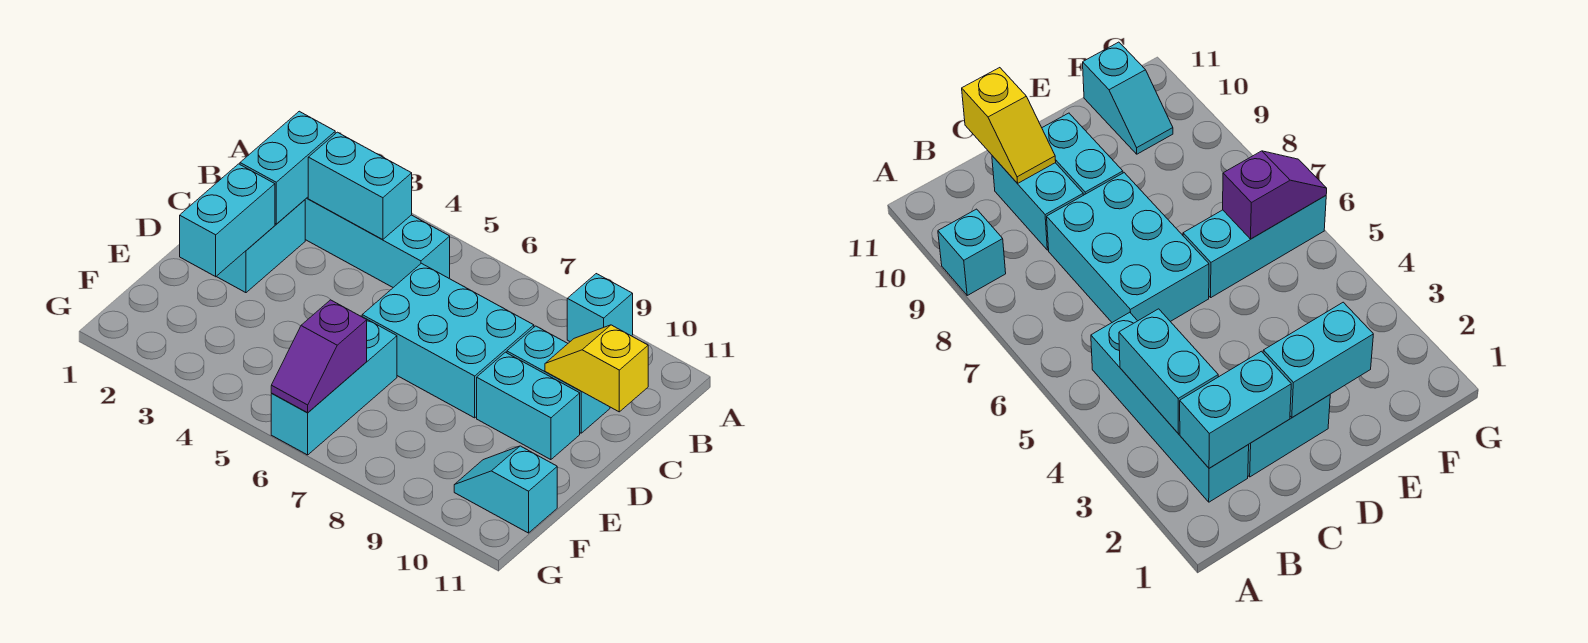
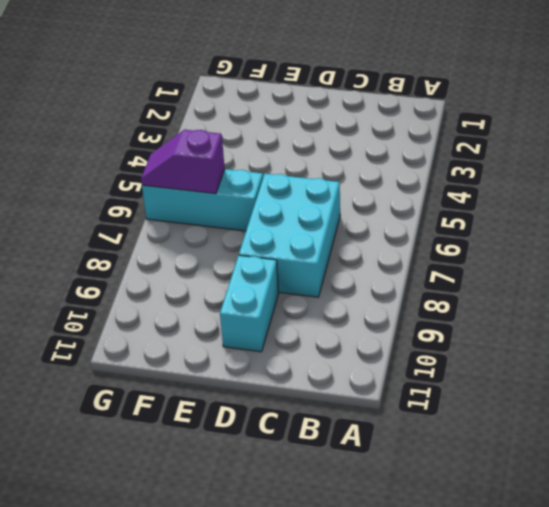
none -> cyan brick A9 level 1
none -> cyan brick B2:B5 level 1
none -> cyan brick C2:D2 level 1

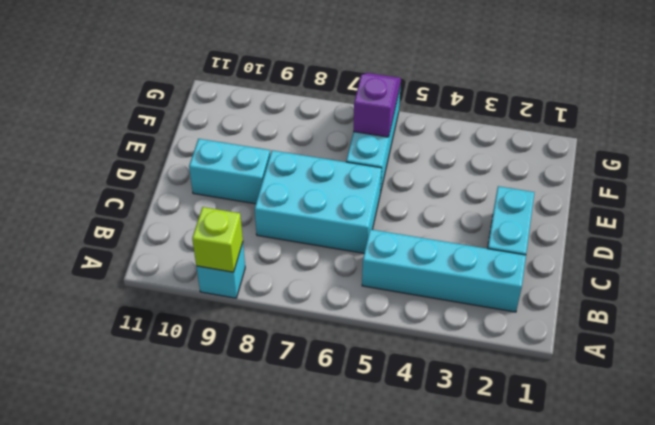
lime brick A9 level 2 -> none
none -> cyan brick C9:C10 level 1
none -> cyan slope F10:F11 level 1 top 11
none -> cyan brick B2:C2 level 2

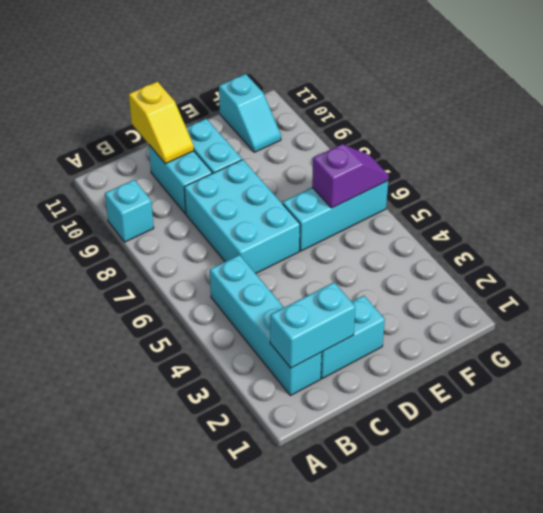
none -> cyan brick B3:B4 level 2
none -> cyan brick D2:E2 level 2

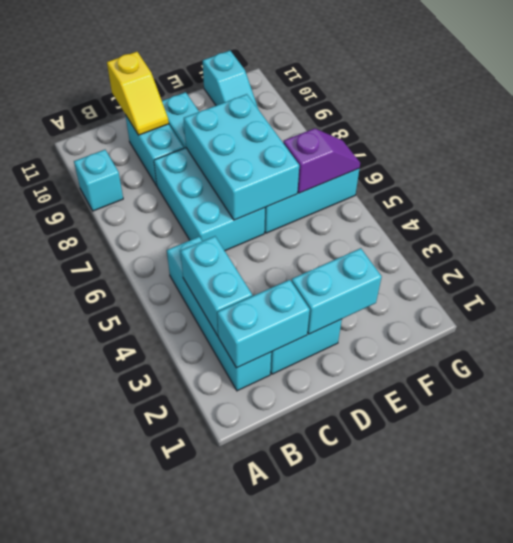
cyan brick D6:E8 level 2 -> none

